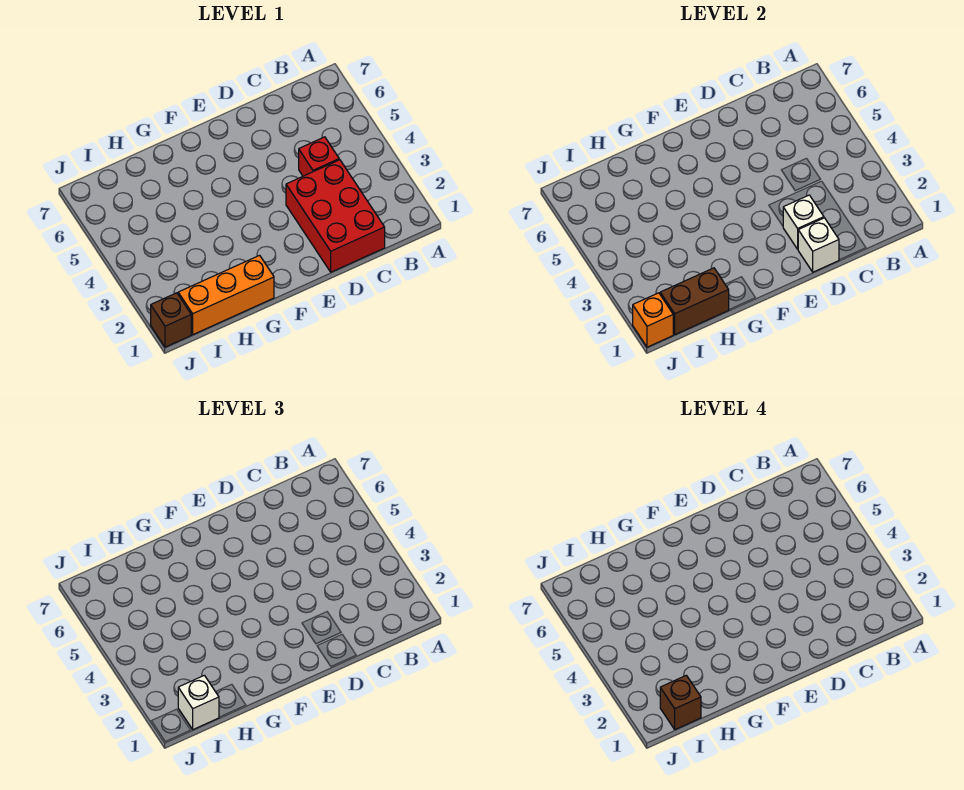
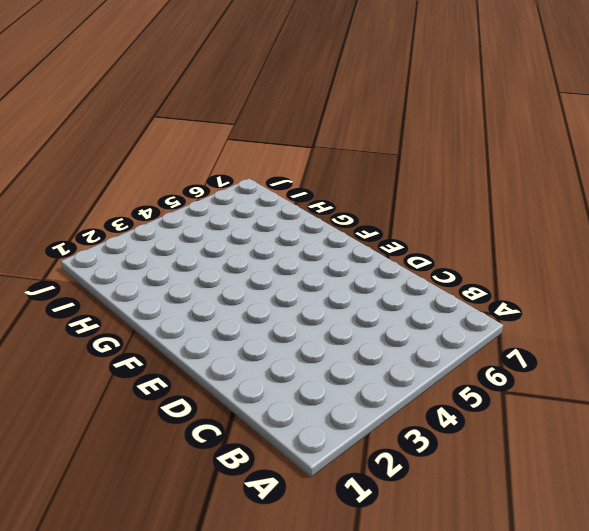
none -> red brick C1:D3 level 1
none -> red brick C4 level 1

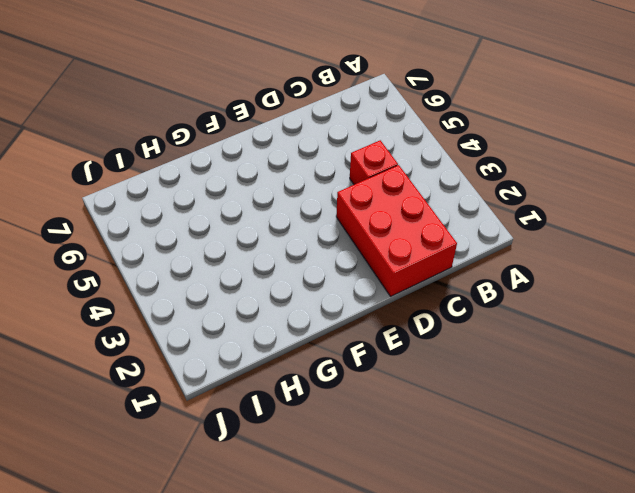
none -> orange brick G1:I1 level 1
none -> brown brick J1 level 1

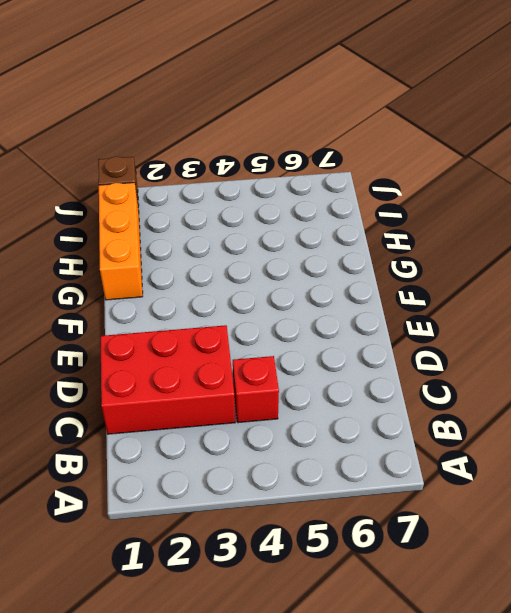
none -> white brick D1 level 2
none -> white brick D2 level 2

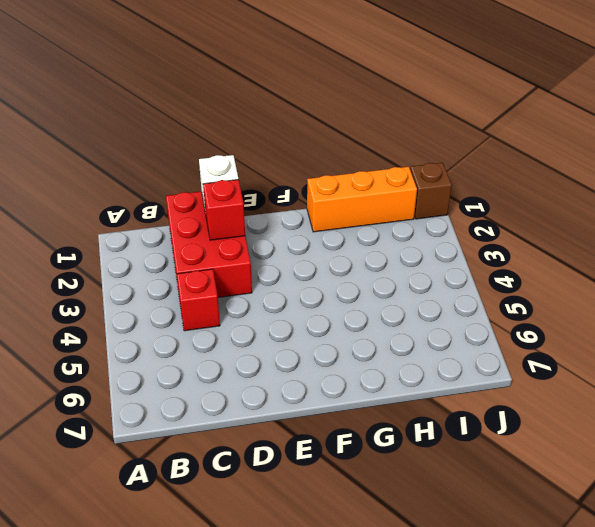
red brick D2 level 2 -> white brick D2 level 2
none -> brown brick H1:I1 level 2
none -> orange brick J1 level 2

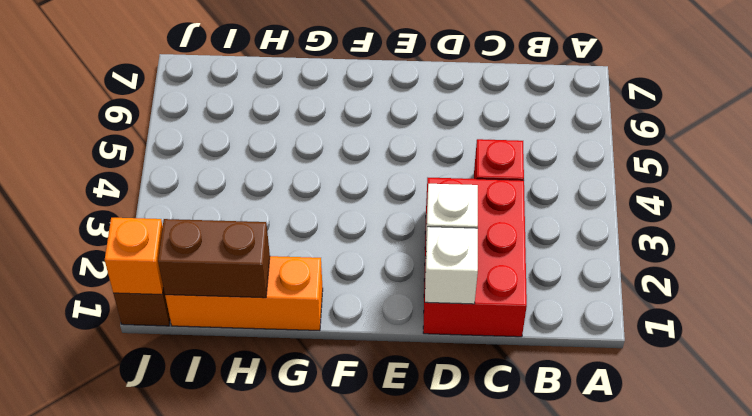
none -> white brick I1 level 3
none -> brown brick I1 level 4

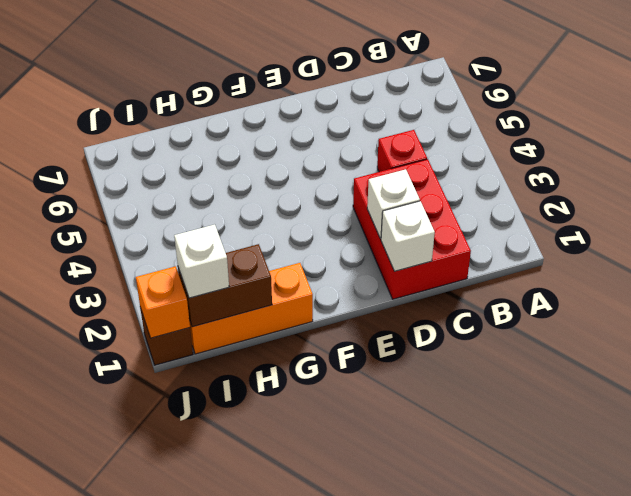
none -> brown brick I1 level 4

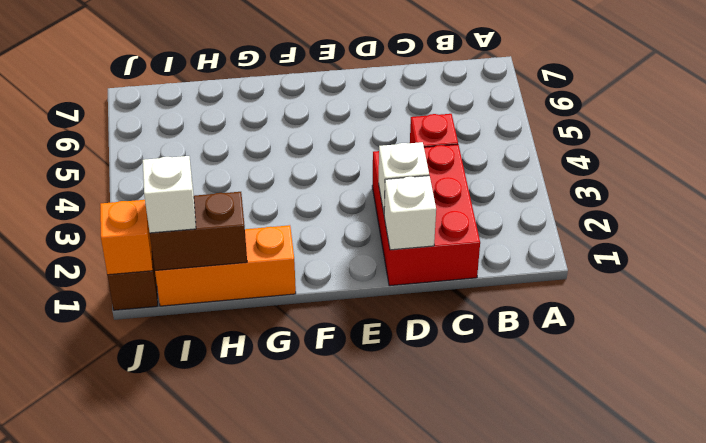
none -> brown brick I1 level 4

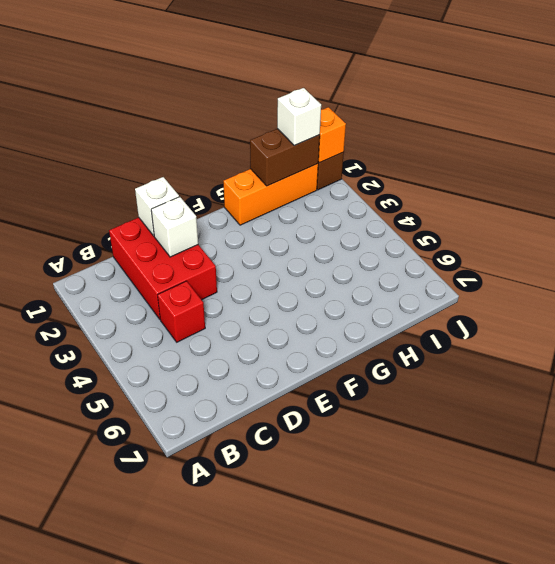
none -> brown brick I1 level 4

